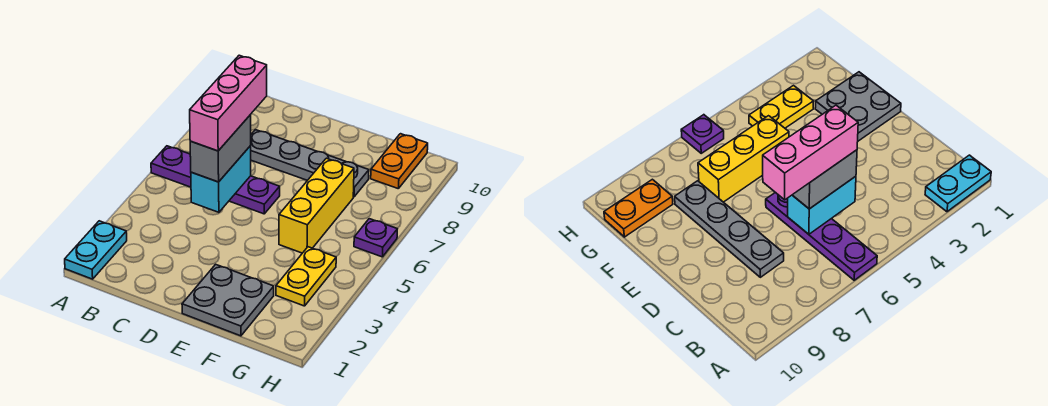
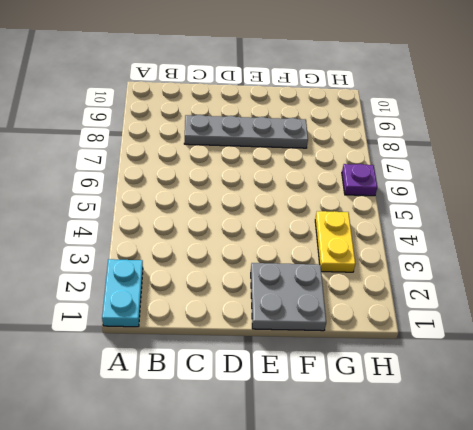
none -> purple plate A6:D6 level 1
none -> yellow brick F5:F7 level 1

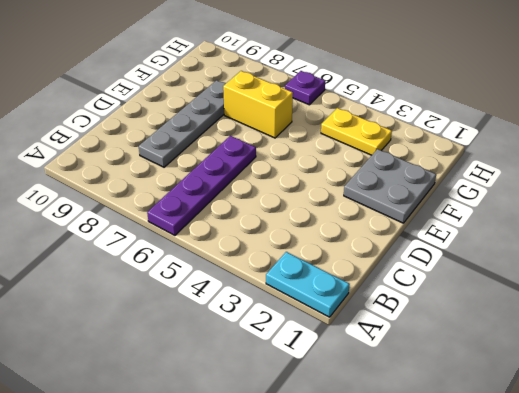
yellow brick F6:F7 level 1 -> yellow brick F5:F7 level 1
none -> orange plate G9:G10 level 1
none -> cyan brick C5:C6 level 2

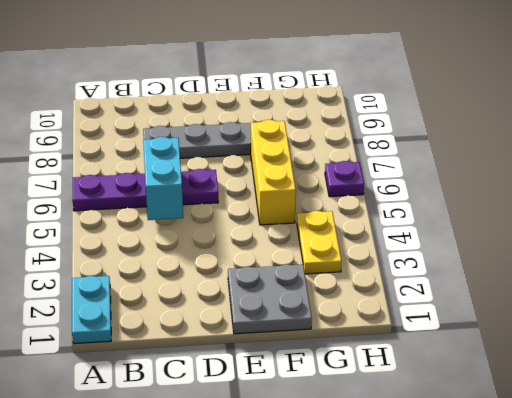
none -> orange plate G9:G10 level 1
none -> grey brick C5:C6 level 3

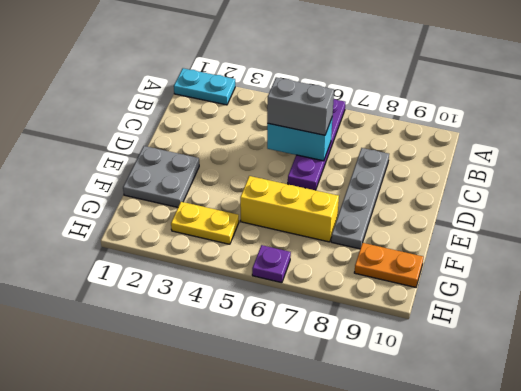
none -> pink brick C5:C7 level 4

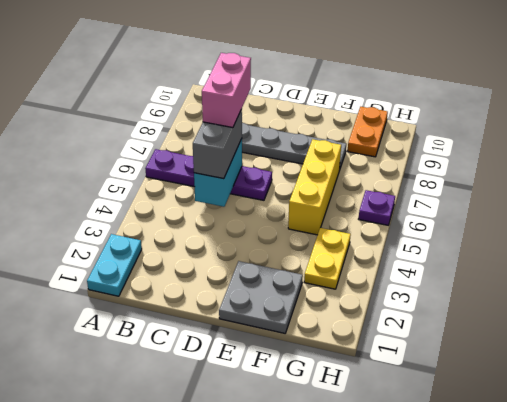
pink brick C6:C7 level 4 -> pink brick C5:C7 level 4

